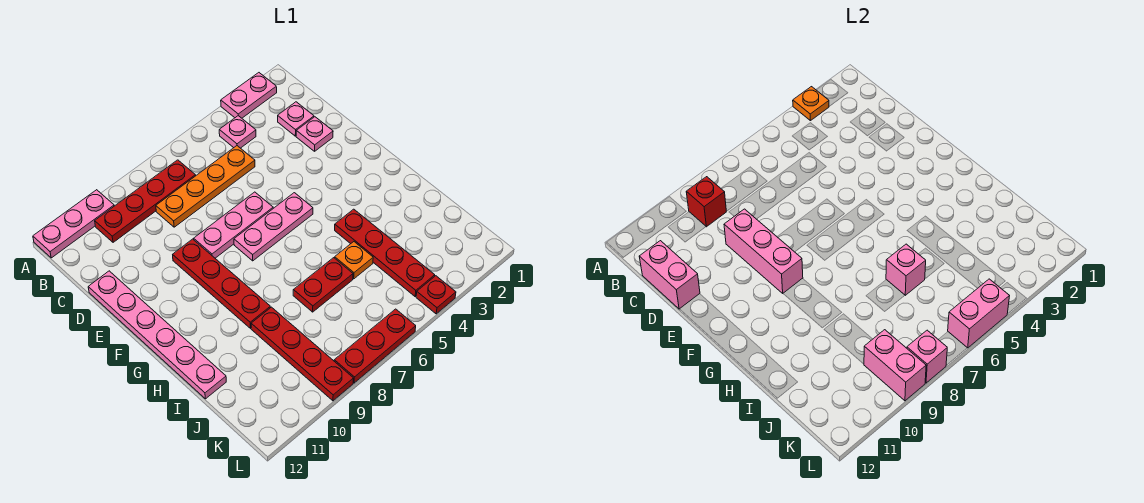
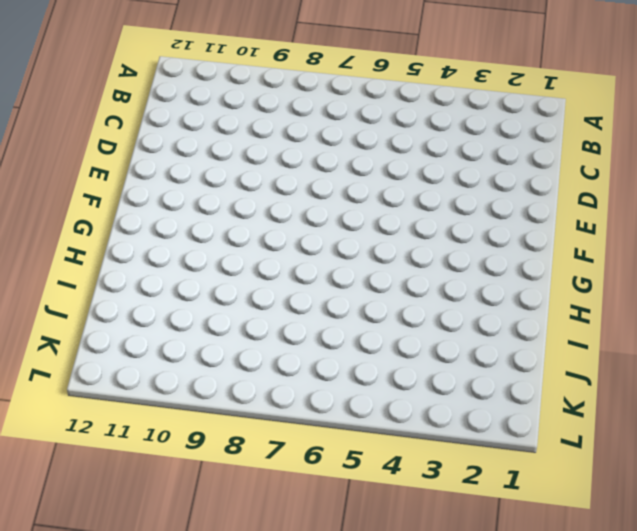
none -> pink plate A2:A3 level 1
none -> pink plate A10:A12 level 1
none -> pink plate B4 level 1

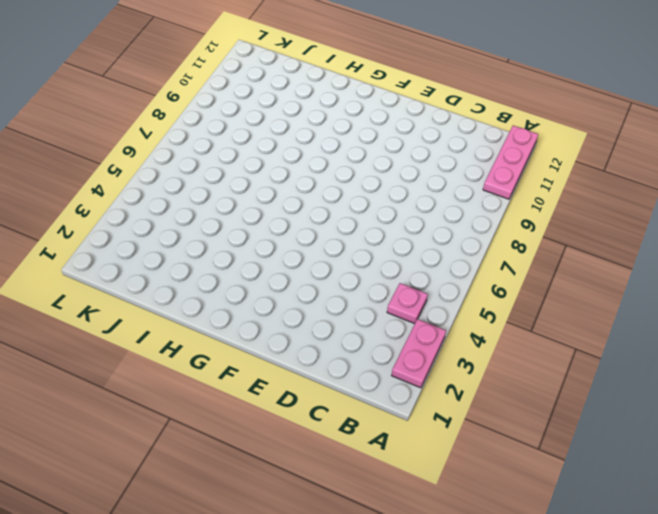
none -> red plate B7:B10 level 1
none -> pink plate C2 level 1
none -> orange plate C5:C8 level 1

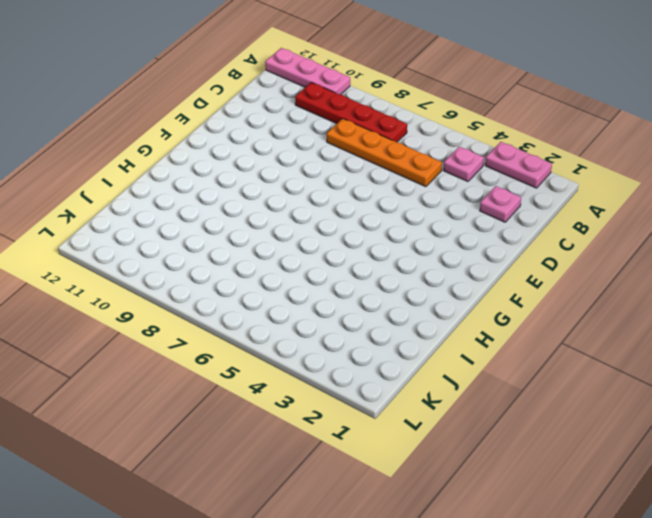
none -> pink plate D2 level 1
none -> pink plate D12:I12 level 1
none -> pink plate E6:E8 level 1

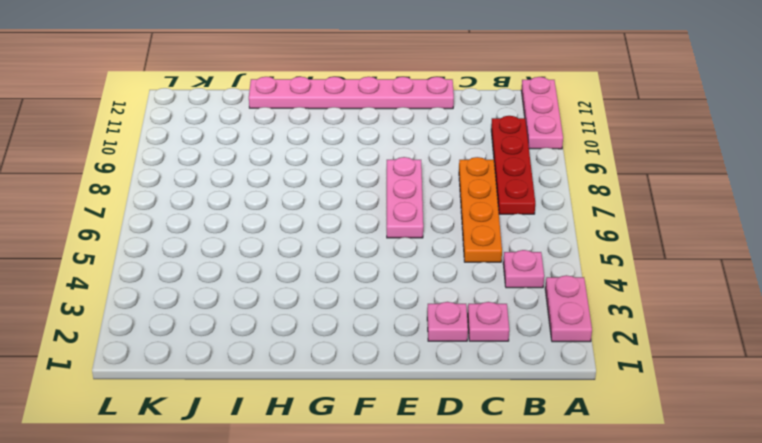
none -> red plate E9:H9 level 1
none -> pink plate F5:F7 level 1
none -> red plate H4:K4 level 1

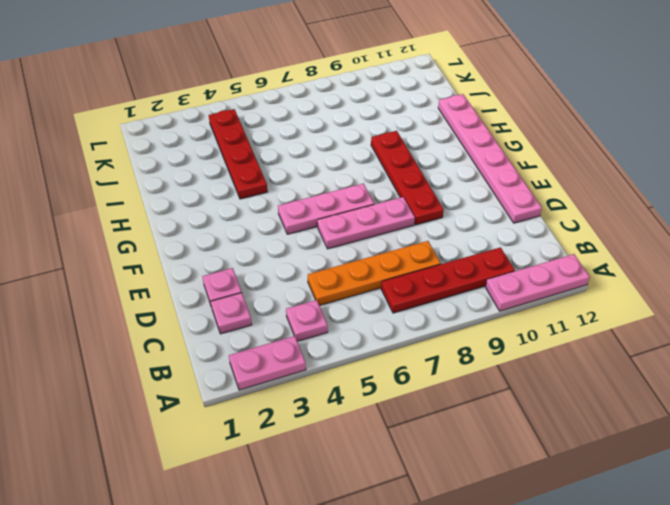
none -> orange plate I5 level 1
none -> red plate I6:I7 level 1
none -> red plate I9:L9 level 1

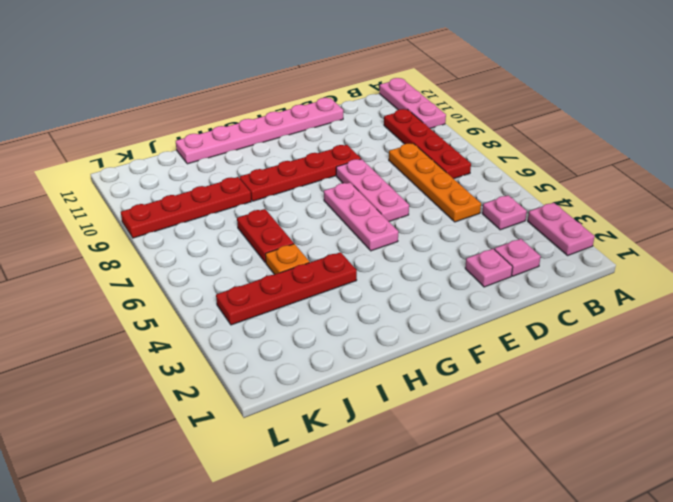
none -> red plate L4 level 1
none -> red plate L6:L8 level 1
none -> orange plate A3 level 2

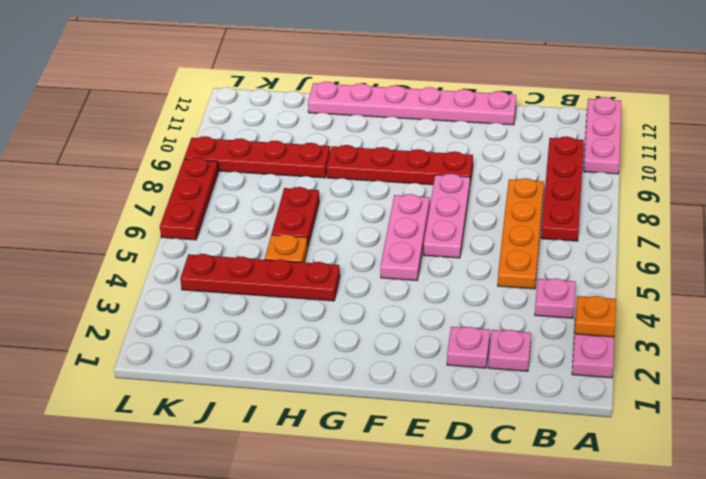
none -> red plate L4 level 1
none -> red brick B9 level 2
none -> pink brick C12:D12 level 2

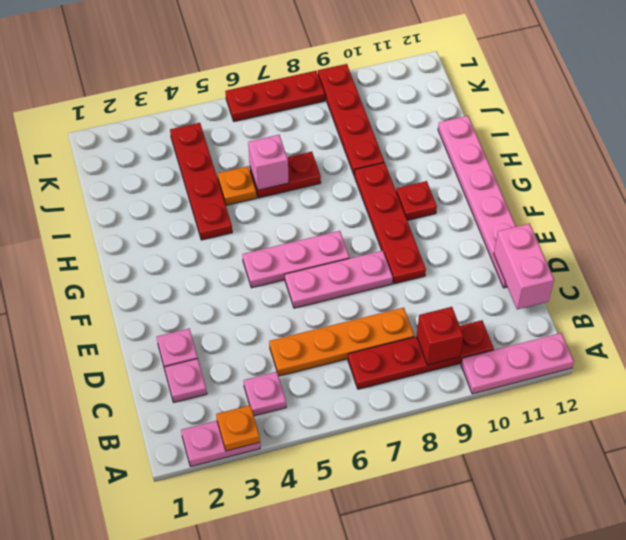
red plate G10 level 1 -> red plate L4 level 1
none -> pink brick D9:F9 level 2
none -> pink brick K9:L9 level 2
none -> pink brick L5:L6 level 2

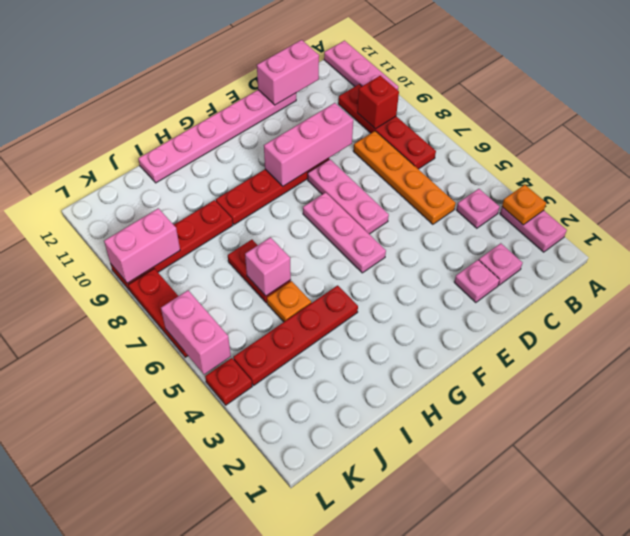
none -> pink brick L8 level 2

